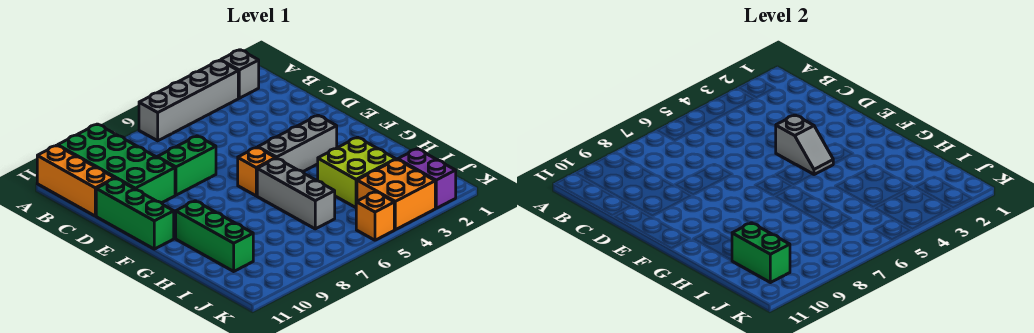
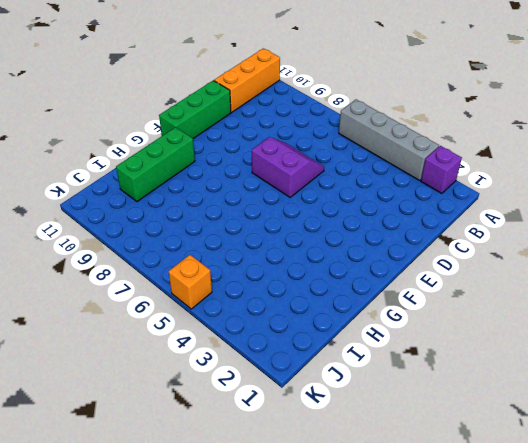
purple brick A2 level 1 -> grey brick A2 level 1
purple slope D6:E7 level 1 top E -> green brick D7:D8 level 1
none -> green brick A9:D10 level 1
none -> grey brick F3:F5 level 1
none -> orange brick F6 level 1

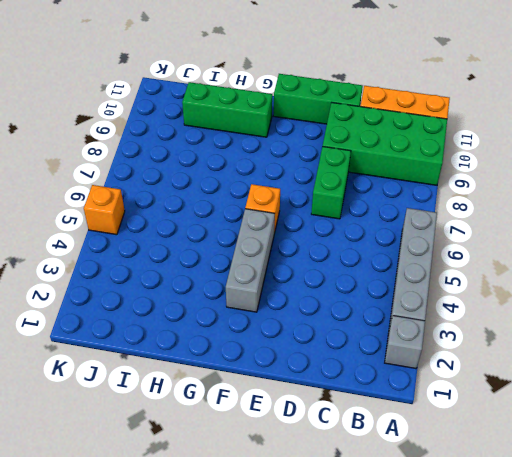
none -> grey brick G6:I6 level 1
none -> lime brick H3:I4 level 1
none -> purple brick J2:K2 level 1

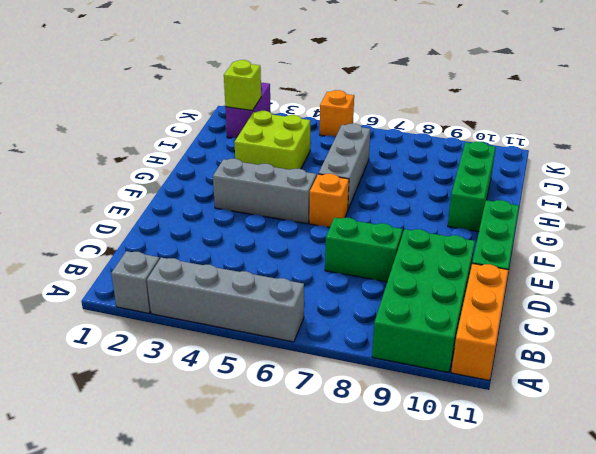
lime brick J2 level 2 -> none
none -> orange brick J3:K4 level 1
none -> grey slope E4:F4 level 2 top E
none -> green brick I10:J10 level 2

